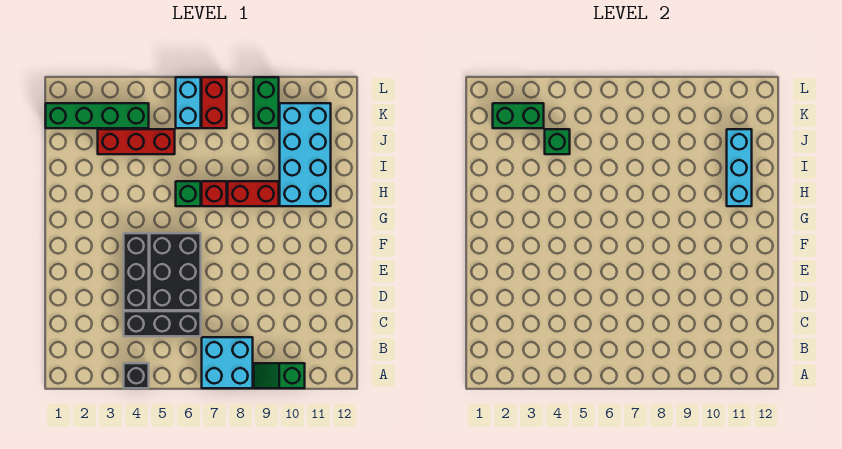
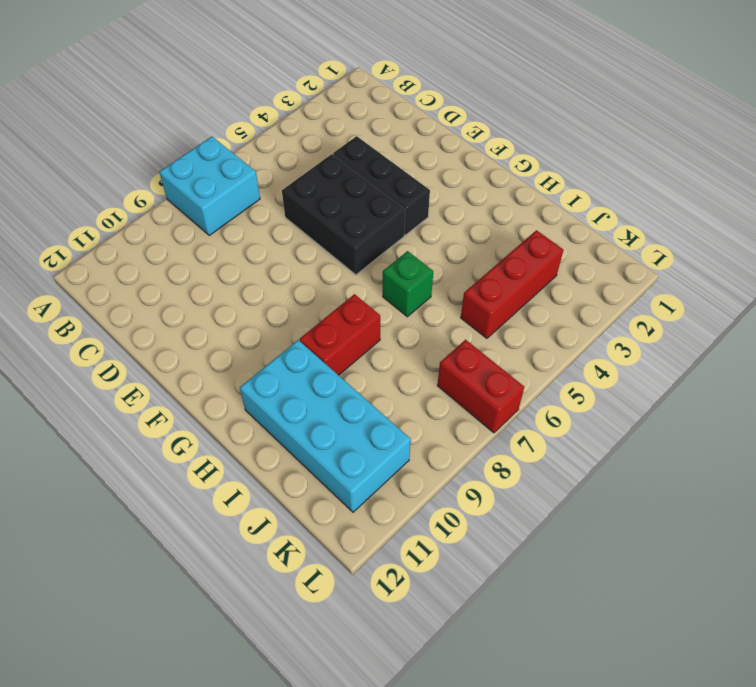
none -> black brick A4 level 1
none -> green slope A9:A10 level 1 top 10
none -> black brick C4:C6 level 1

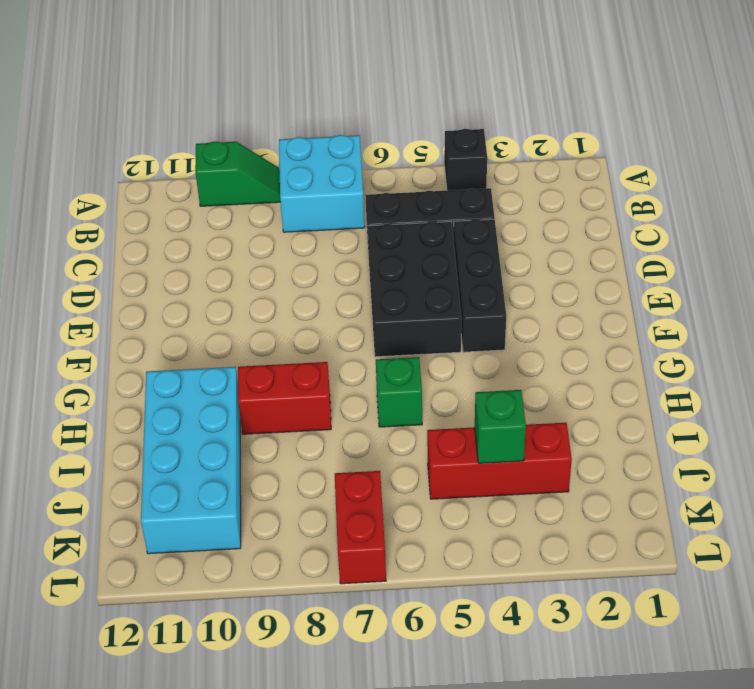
none -> red brick H7 level 1
none -> green brick K1:K4 level 1
none -> cyan brick K6:L6 level 1

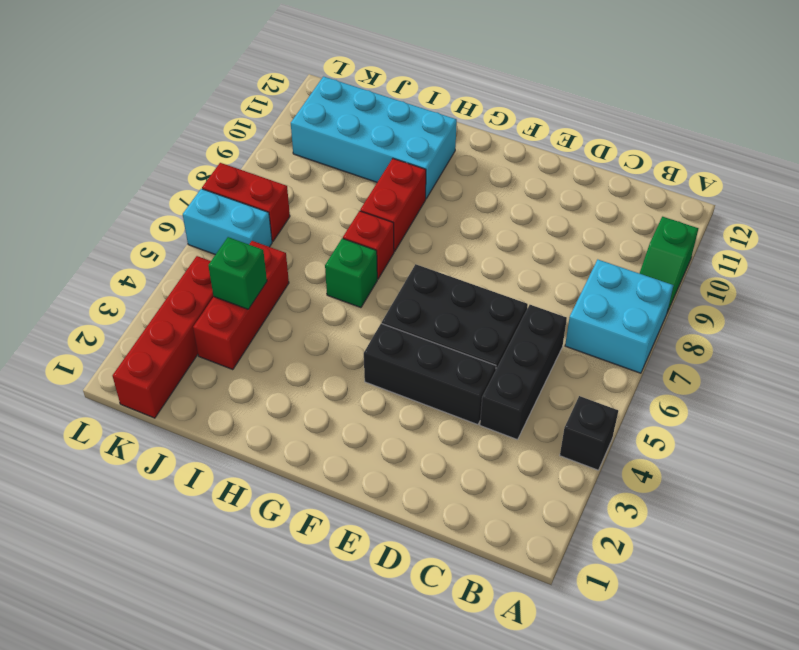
red brick K1:K4 level 1 -> green brick K1:K4 level 1
none -> green brick K9:L9 level 1
none -> cyan brick H11:J11 level 2
none -> green brick K2:K3 level 2

